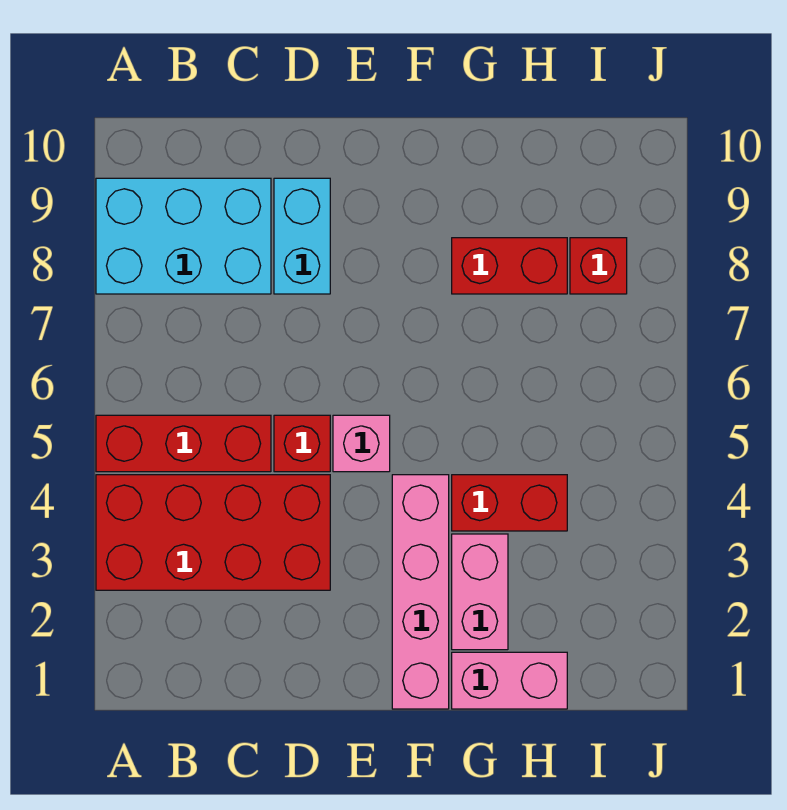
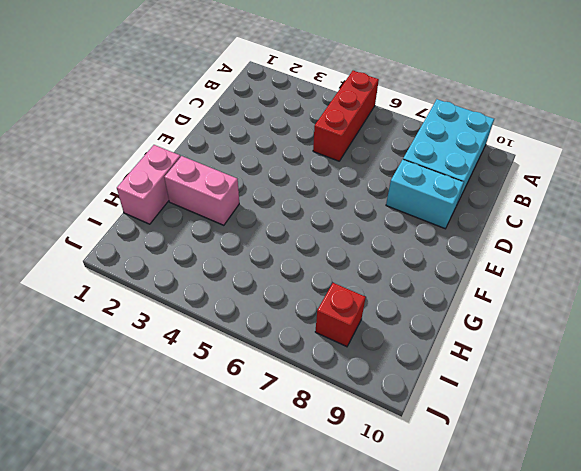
none -> red brick A3:D4 level 1
none -> red brick D5 level 1
none -> pink brick E5 level 1

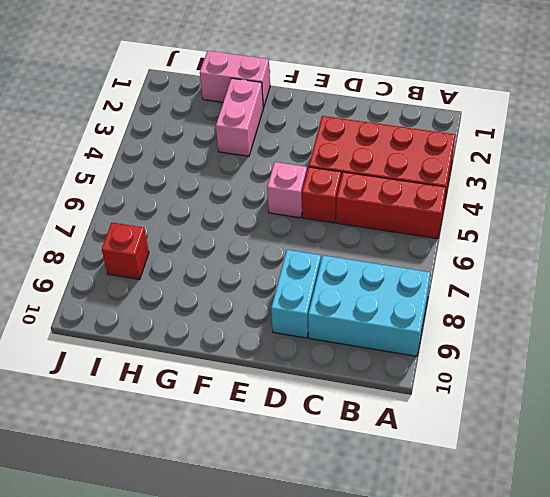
none -> pink brick F1:F4 level 1
none -> red brick G4:H4 level 1
none -> red brick G8:H8 level 1

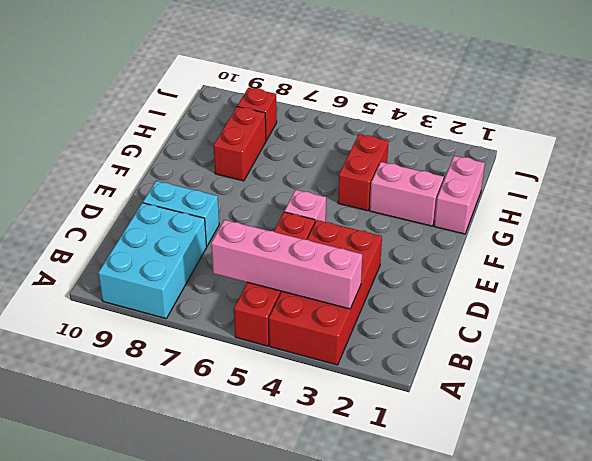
pink brick B3:B6 level 2 -> pink brick F1:F4 level 1

